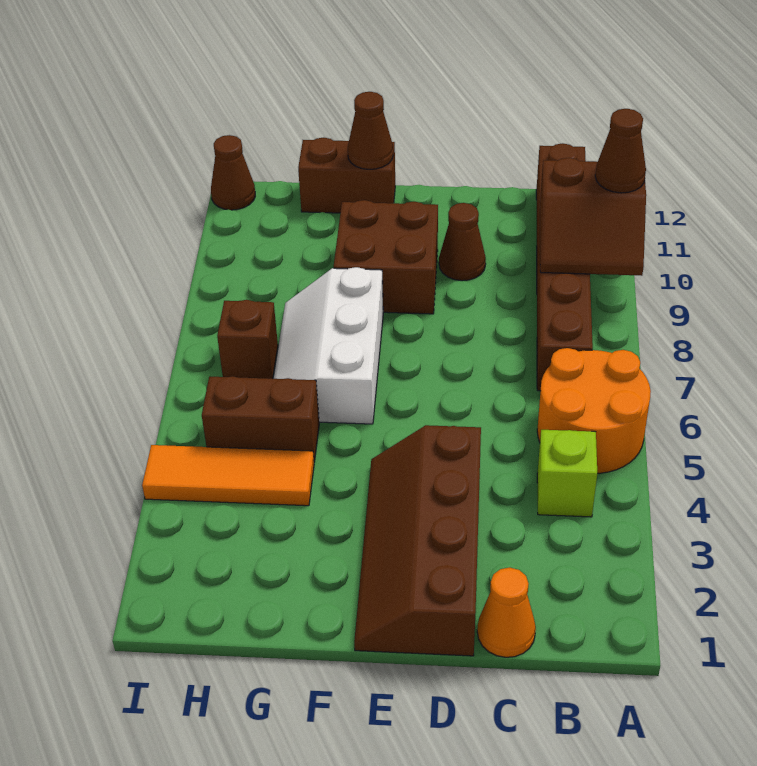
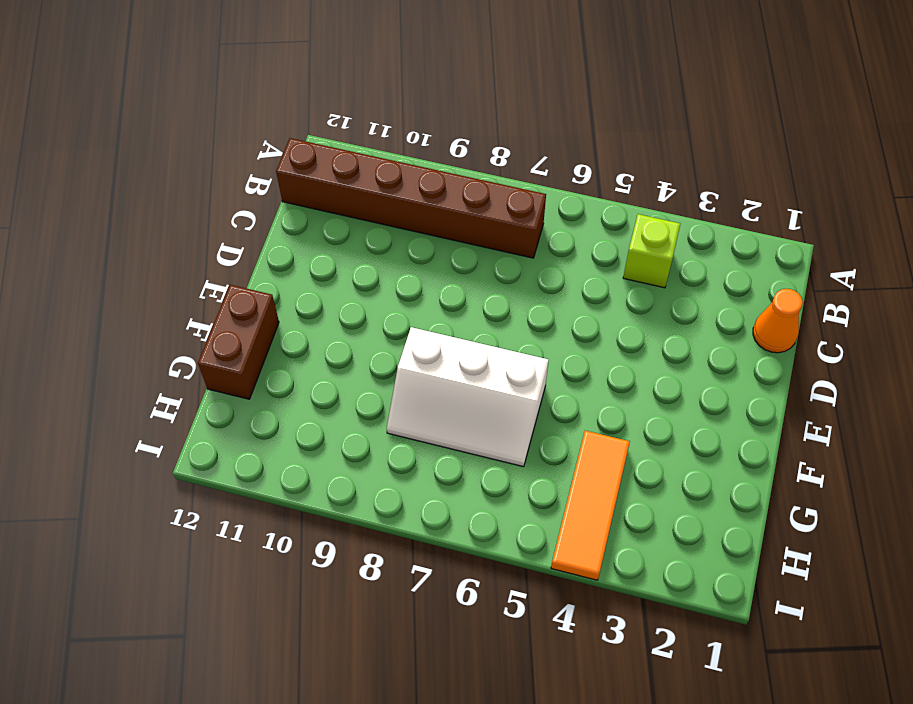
none -> orange round brick A5:B6 level 1
none -> brown slope D1:E4 level 1 top D
none -> brown cone D10 level 1

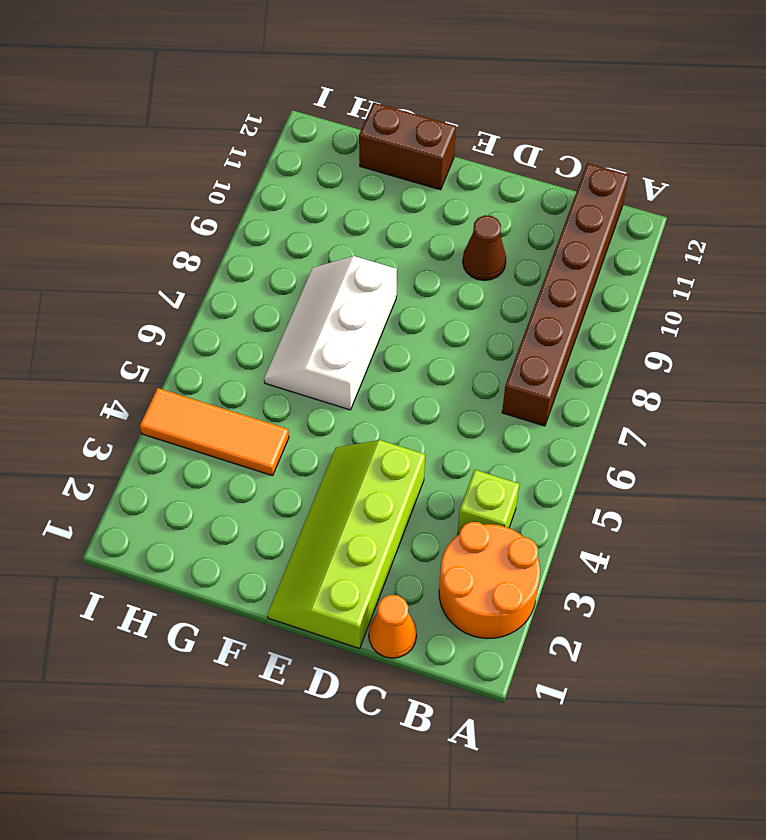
orange round brick A2:B3 level 1 -> orange round brick A5:B6 level 1
lime slope D1:E4 level 1 top D -> brown slope D1:E4 level 1 top D
none -> brown brick E9:F10 level 1
none -> brown brick G5:H5 level 1
none -> brown brick H7 level 1

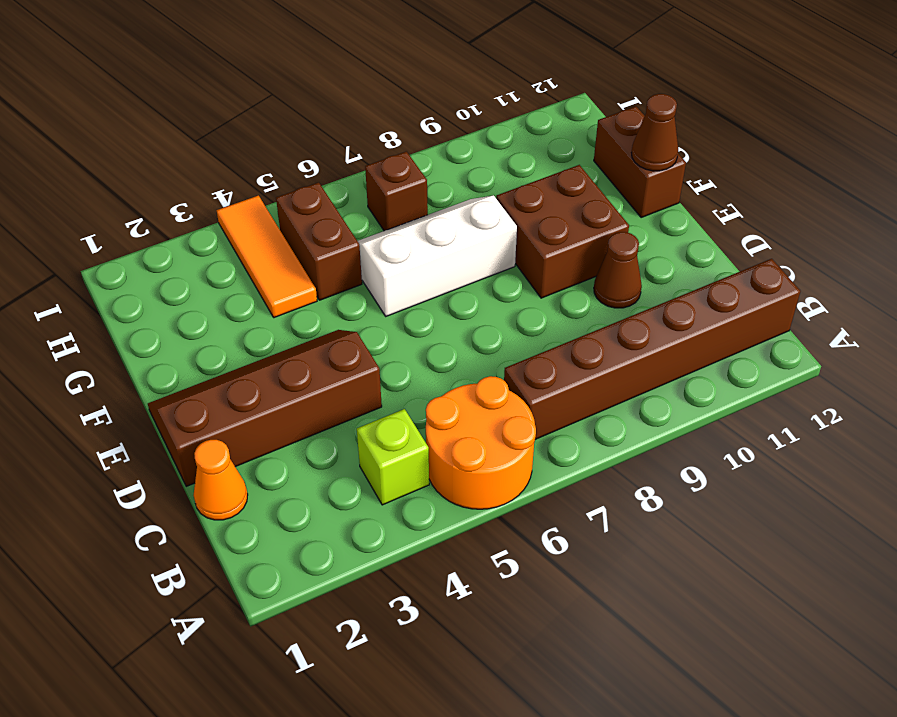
none -> brown cone I12 level 1
none -> brown slope A9:B10 level 2 top 10
none -> brown cone A10 level 3

